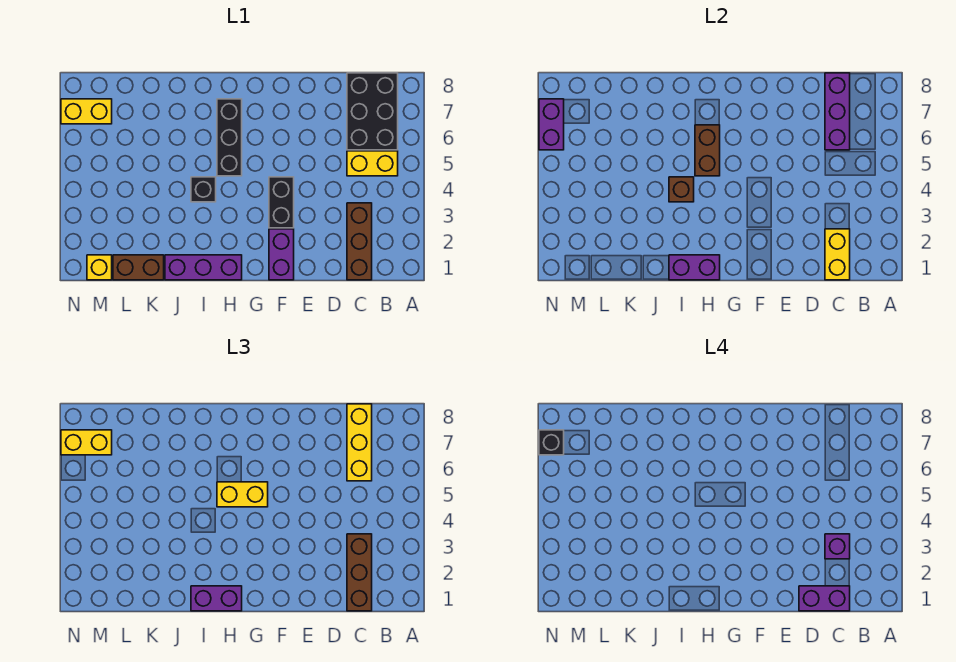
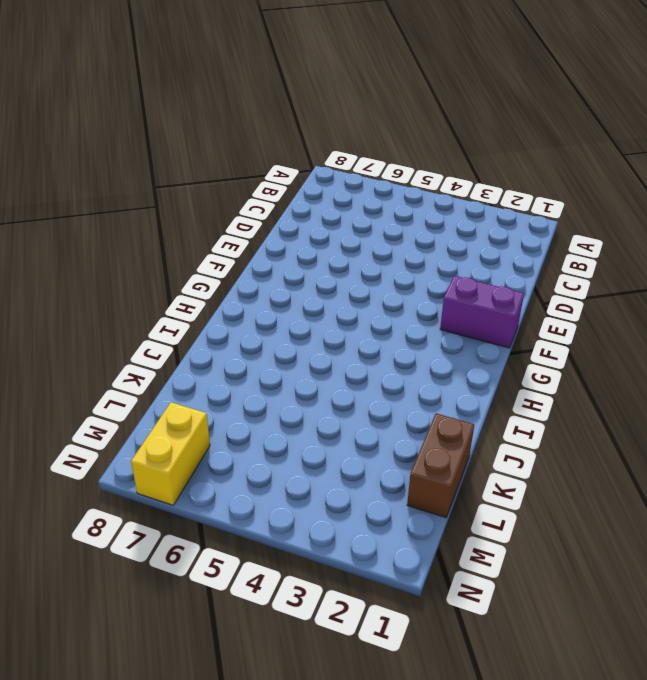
none -> yellow brick B5:C5 level 1
none -> black brick B6:C8 level 1
none -> brown brick C1:C3 level 1

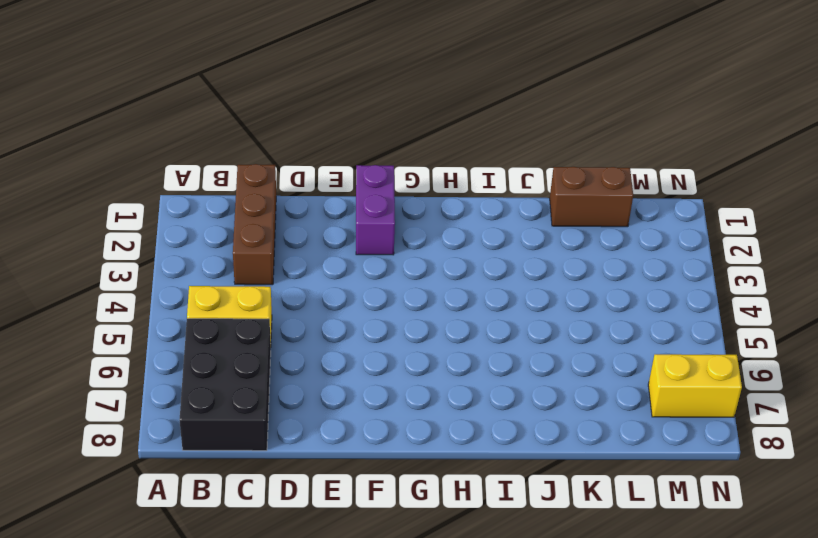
none -> black brick F3:F4 level 1
none -> purple brick H1:J1 level 1
none -> black brick H5:H7 level 1

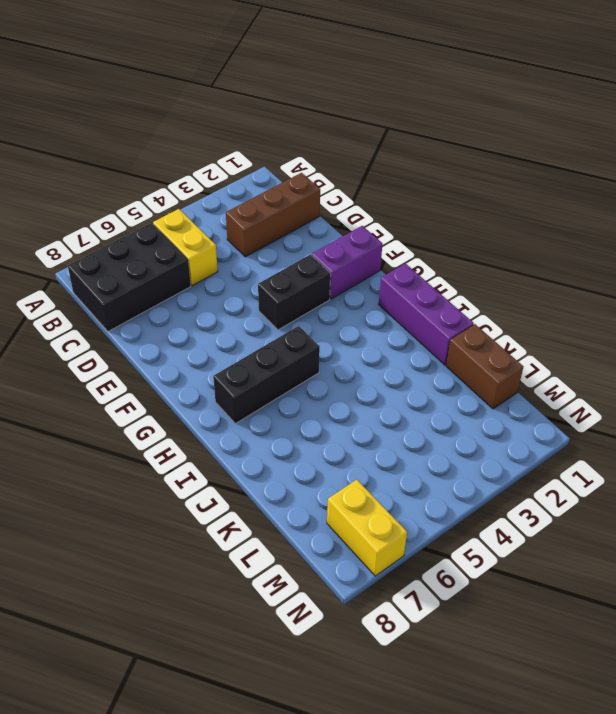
none -> black brick I4 level 1
none -> yellow brick M1 level 1
none -> yellow brick C1:C2 level 2

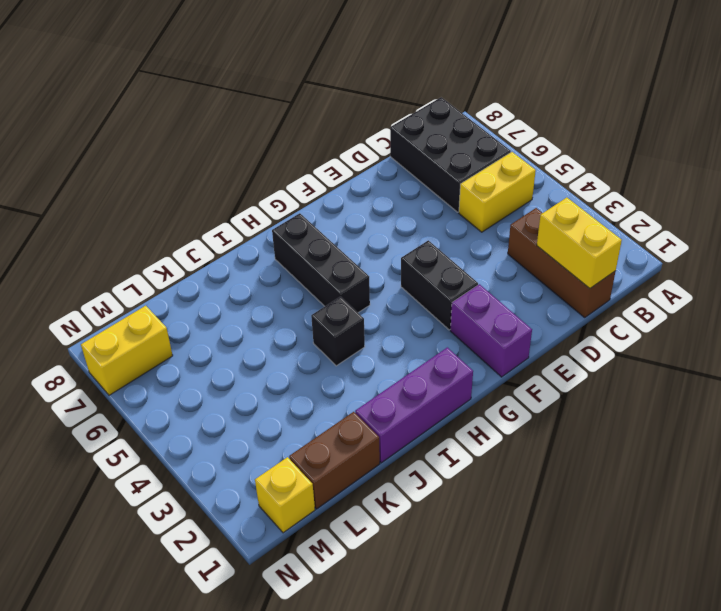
none -> purple brick C6:C8 level 2
none -> purple brick H1:I1 level 2
none -> brown brick H5:H6 level 2

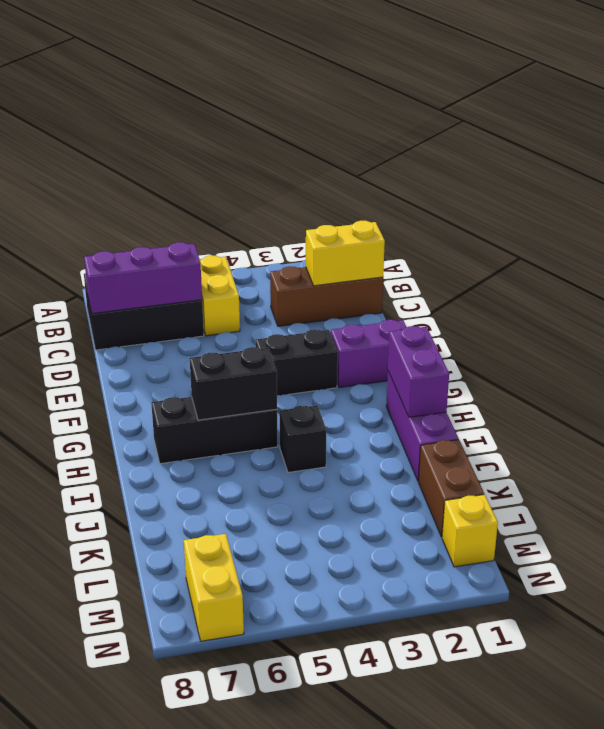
black brick H5:H6 level 2 -> brown brick H5:H6 level 2
none -> brown brick I4 level 2
none -> purple brick N6:N7 level 2
none -> brown brick C1:C3 level 3

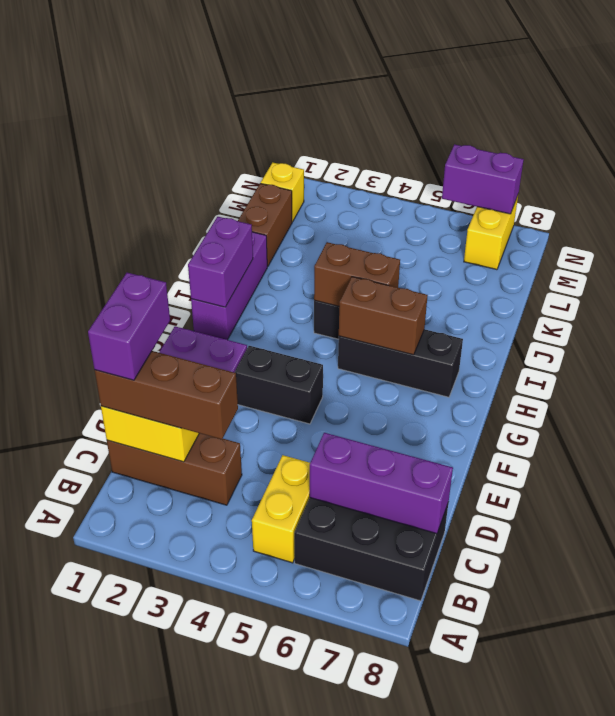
brown brick I4:I5 level 2 -> brown brick I4 level 2
none -> yellow brick C6:C8 level 3
none -> yellow brick G5:H5 level 3
none -> purple brick H1:I1 level 3

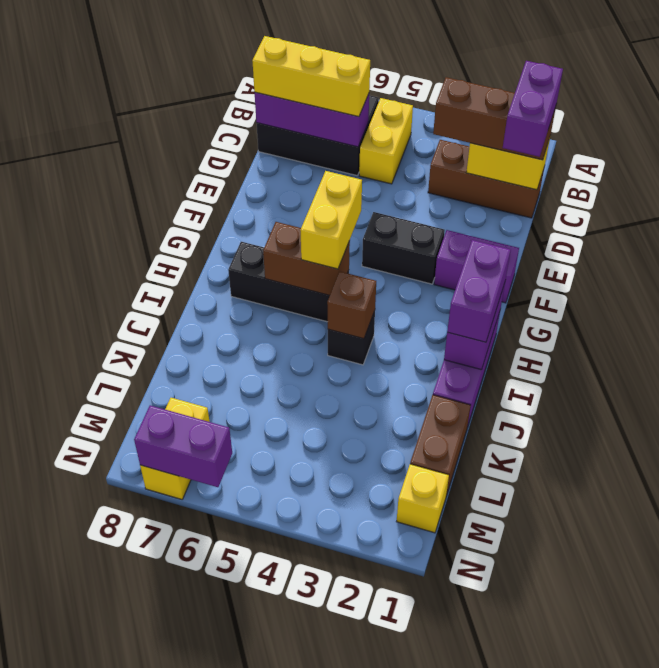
none -> yellow brick M7:N7 level 3
none -> purple brick C3 level 4
none -> black brick N7 level 4

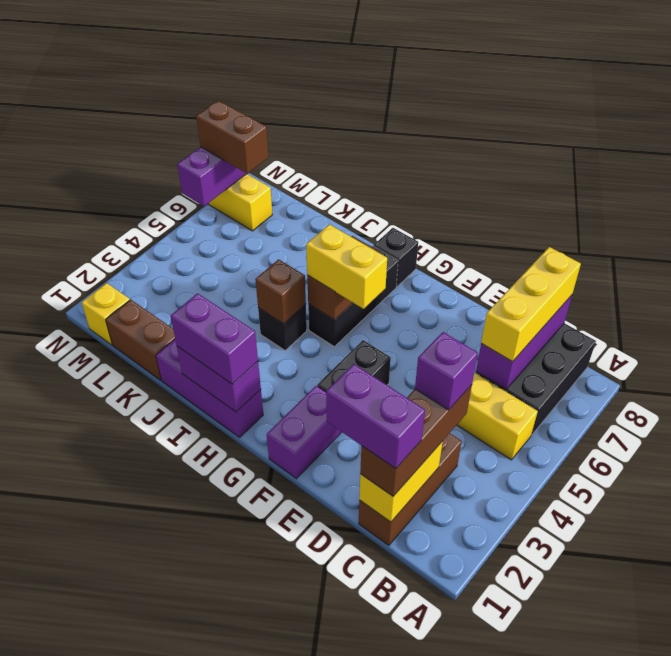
black brick H8 level 1 -> black brick N7 level 4
brown brick M7:N7 level 3 -> yellow brick M7:N7 level 3

